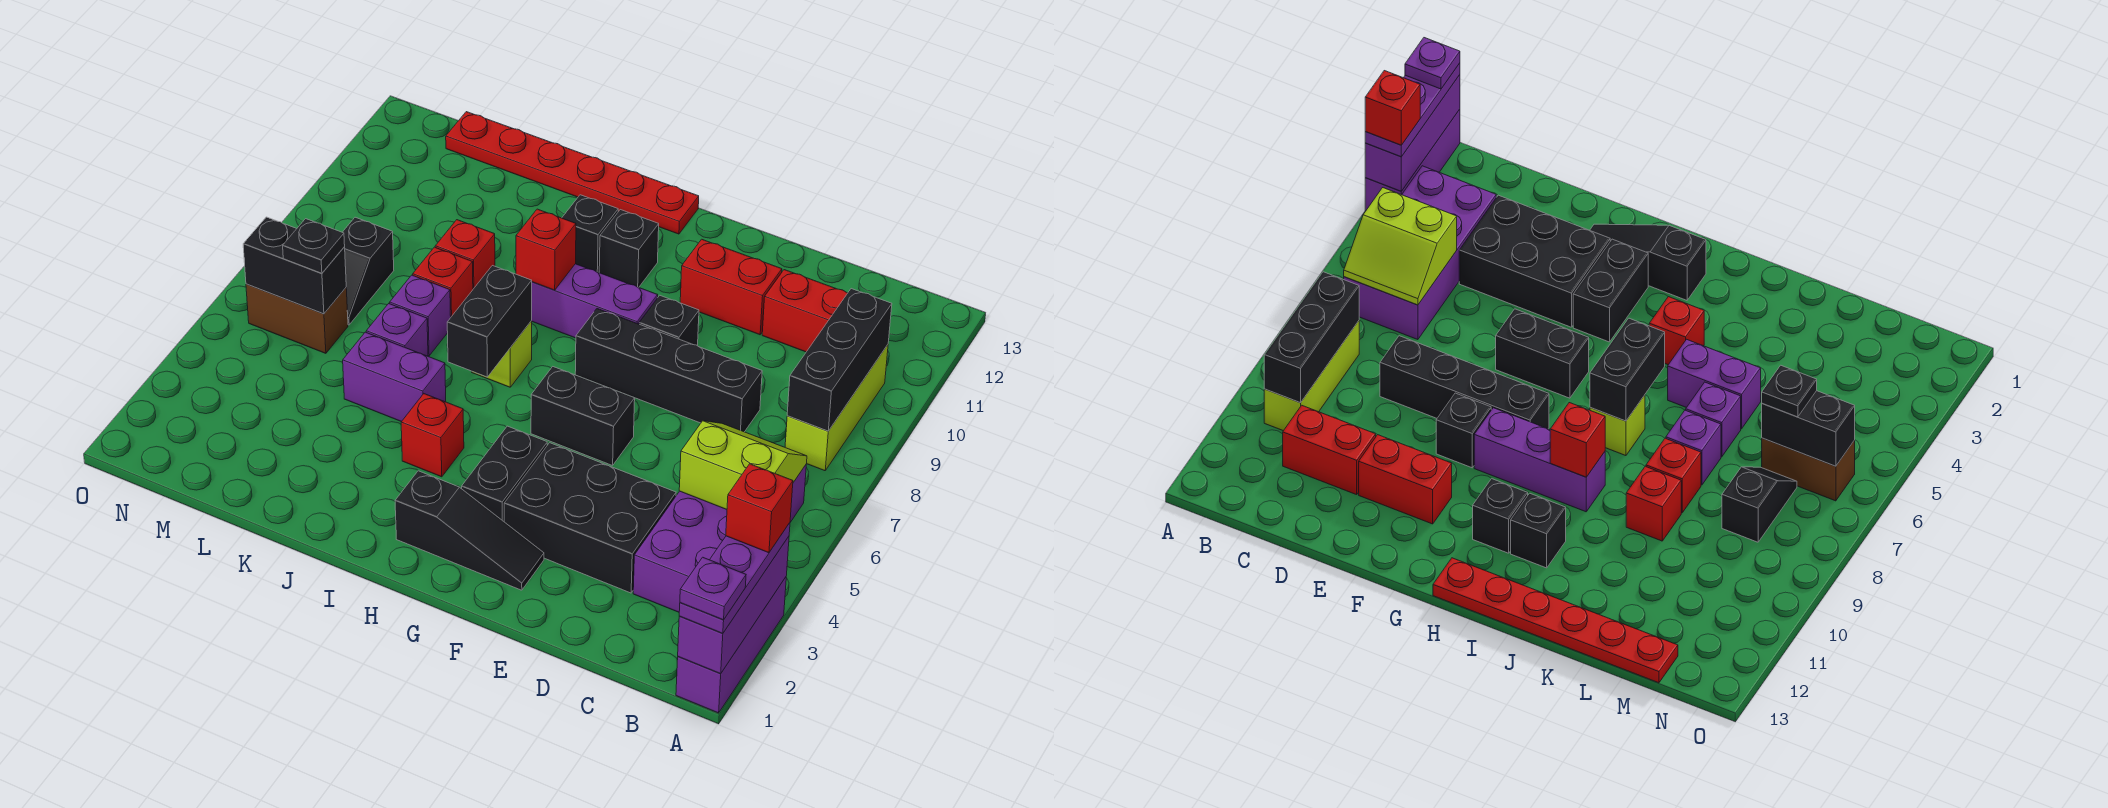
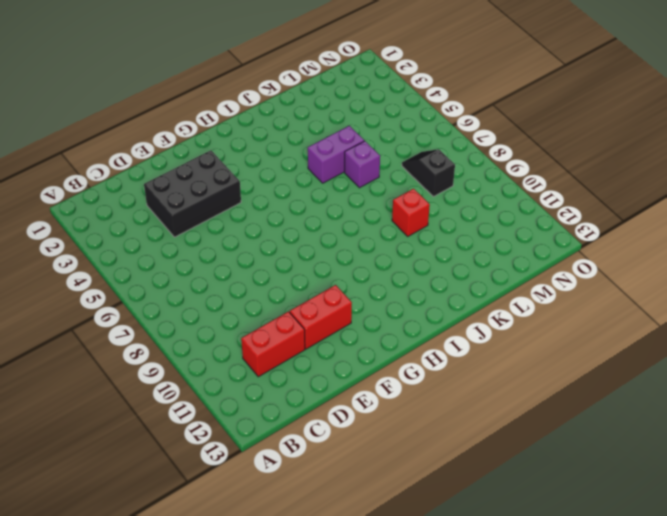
none -> purple brick A1:A3 level 1
none -> purple brick B3:C6 level 1
none -> lime brick B8:B10 level 1
none -> black brick D8:G8 level 1

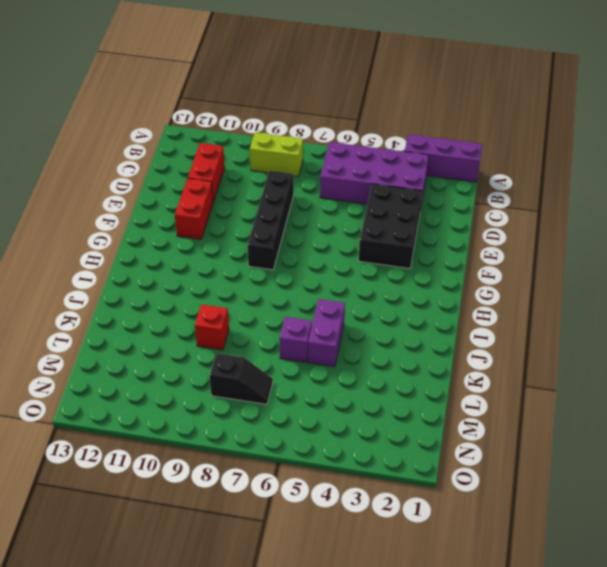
lime brick B8:B9 level 1 -> lime brick B8:B10 level 1
none -> black slope F2:H2 level 1 top H
none -> black brick F6:G6 level 1
none -> black brick F9 level 1
none -> black brick G3:G4 level 1

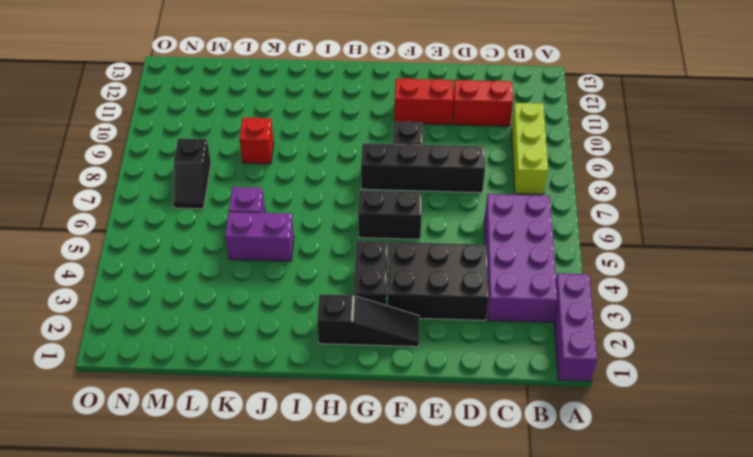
none -> purple brick G9:I9 level 1
none -> black brick H11 level 1
none -> red plate H13:M13 level 1
none -> red brick I4 level 1

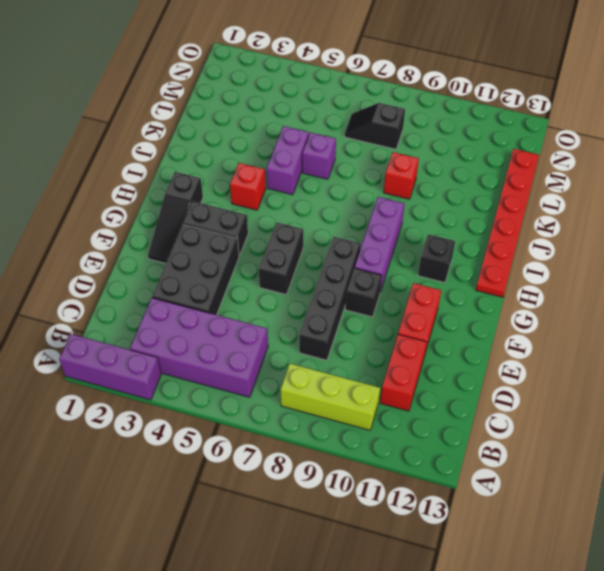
none -> lime brick I7 level 1
none -> black brick I11 level 1
none -> purple brick K7 level 1
none -> red brick K8 level 1

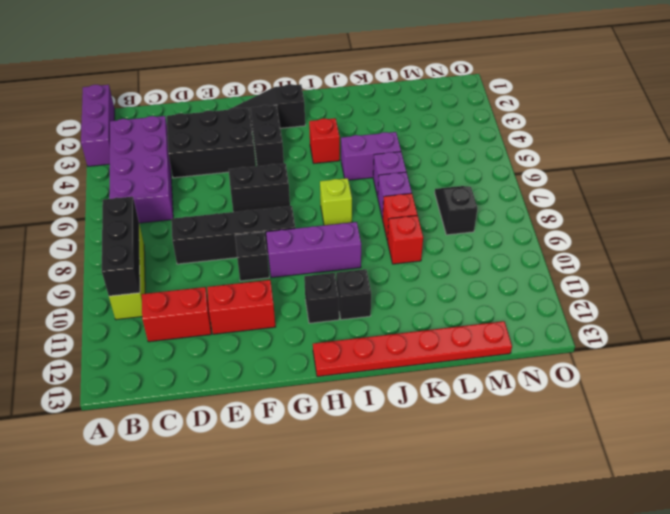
none -> brown brick M6:N6 level 1
none -> purple brick A1:A3 level 2
none -> lime slope B5:C6 level 2 top 5
none -> black brick I6:I7 level 2

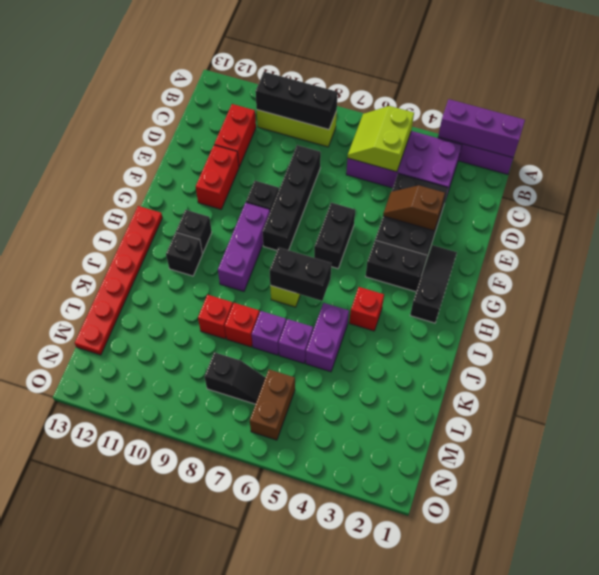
brown slope E3:E4 level 2 top 3 -> none
none -> red brick I9 level 2
none -> black brick M6:N6 level 2
none -> purple plate A1:A3 level 3
none -> black plate M6 level 3

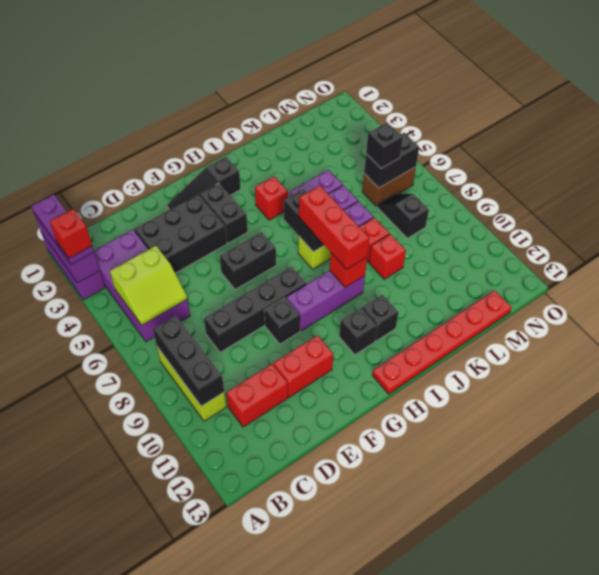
red brick I7:I9 level 3 -> none
black brick M6 level 3 -> black plate M6 level 3
none -> purple plate A1 level 4

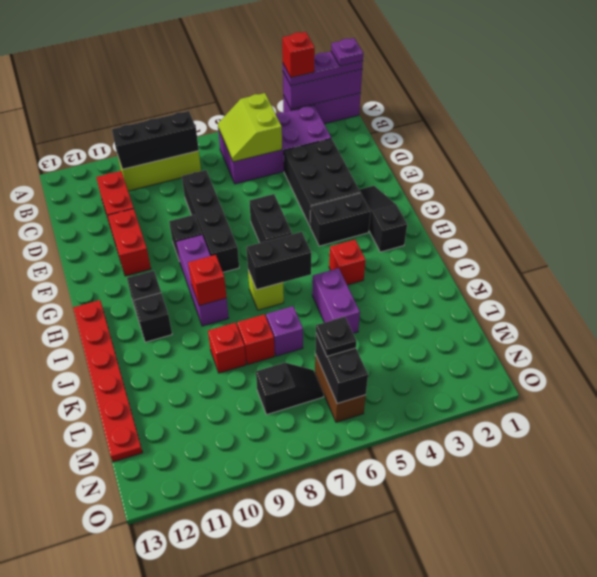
none -> purple brick K6 level 1

